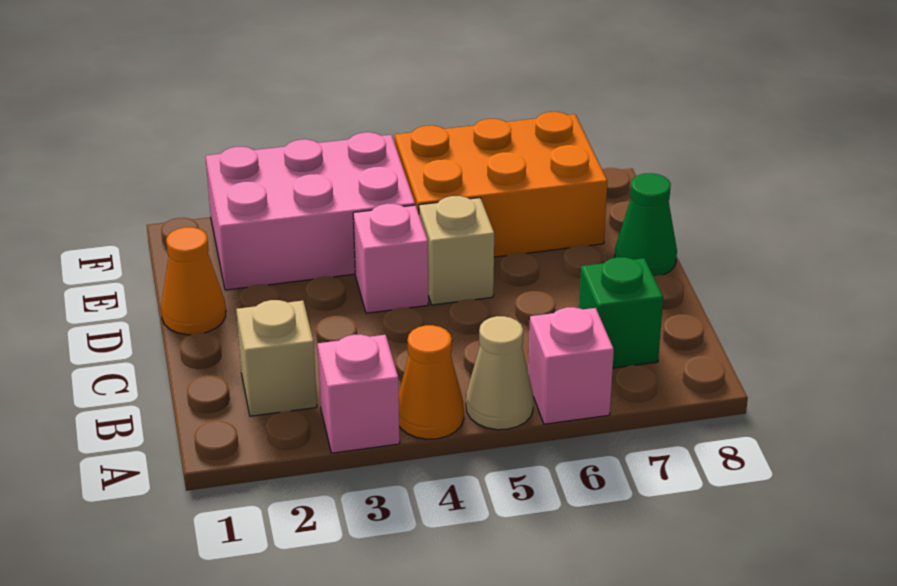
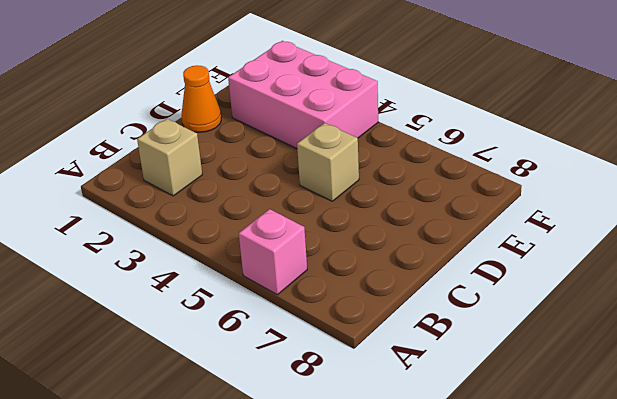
none -> pink brick A3 level 1
none -> orange cone A4 level 1
none -> tan cone A5 level 1

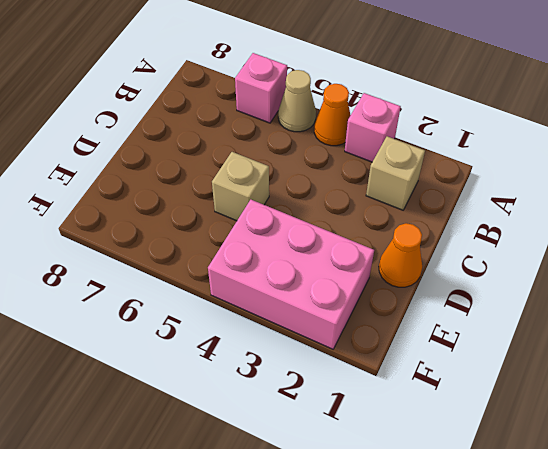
none -> green brick B7 level 1
none -> pink brick D4 level 1
none -> green cone D8 level 1

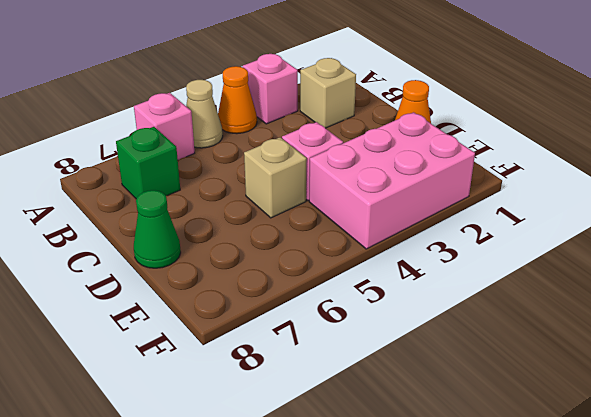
none -> orange brick E5:F7 level 1

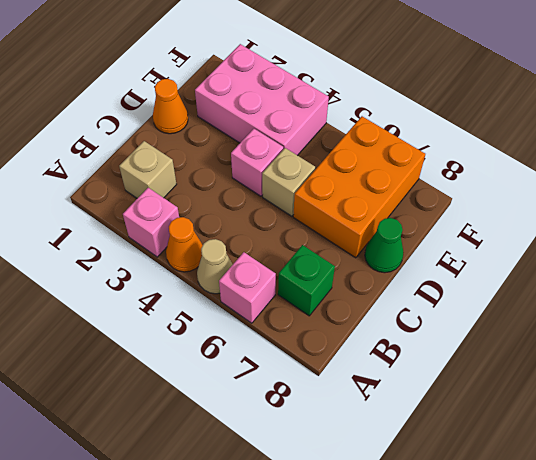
orange brick D6:F7 level 1 -> orange brick E5:F7 level 1

